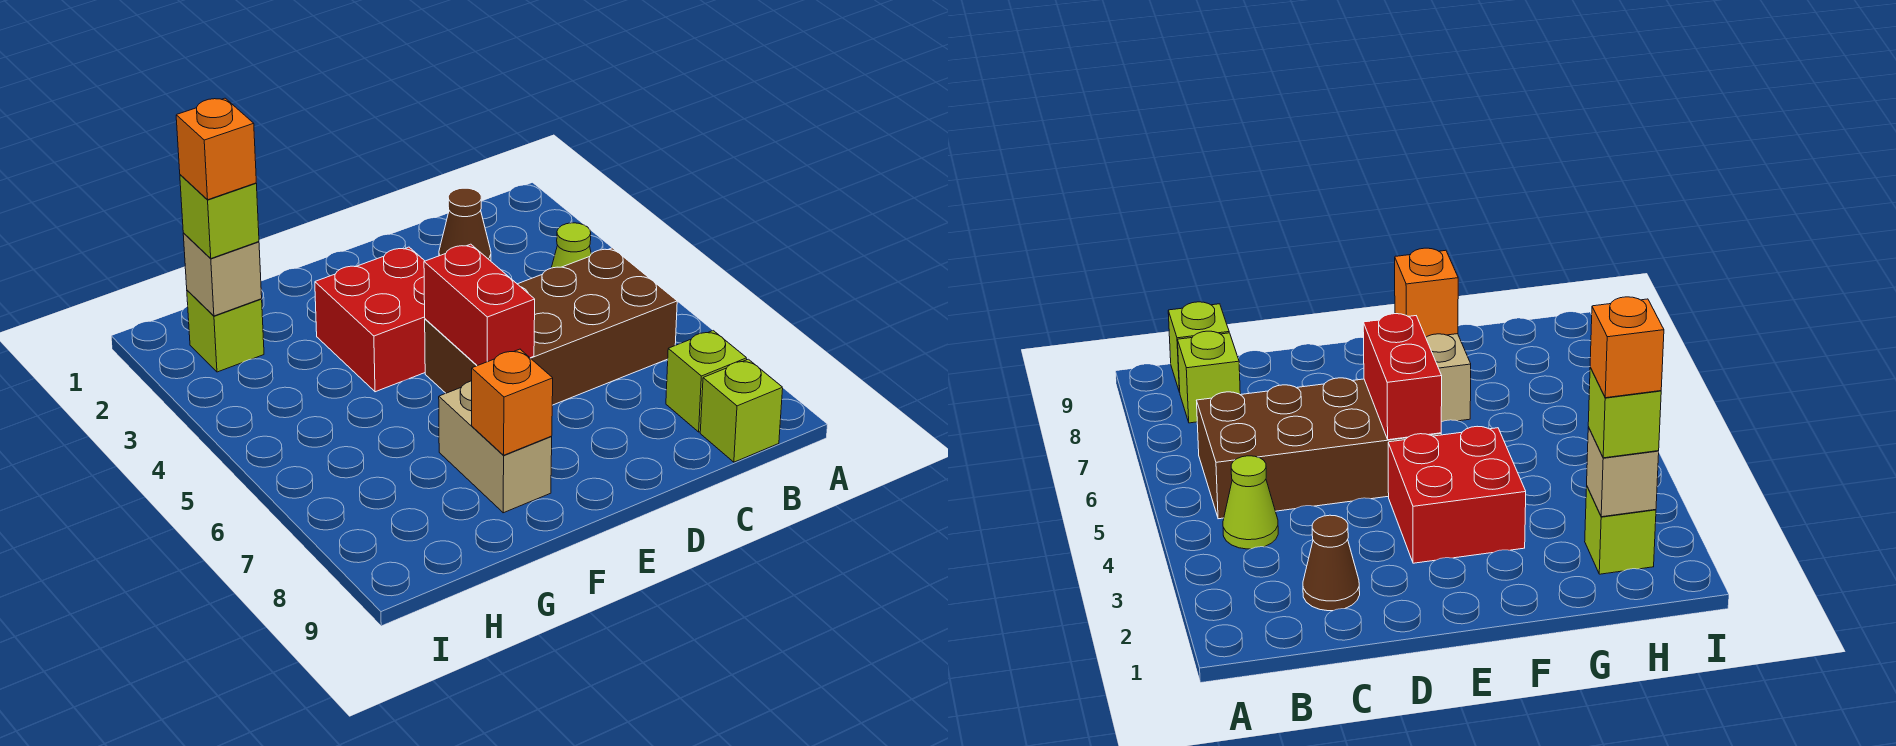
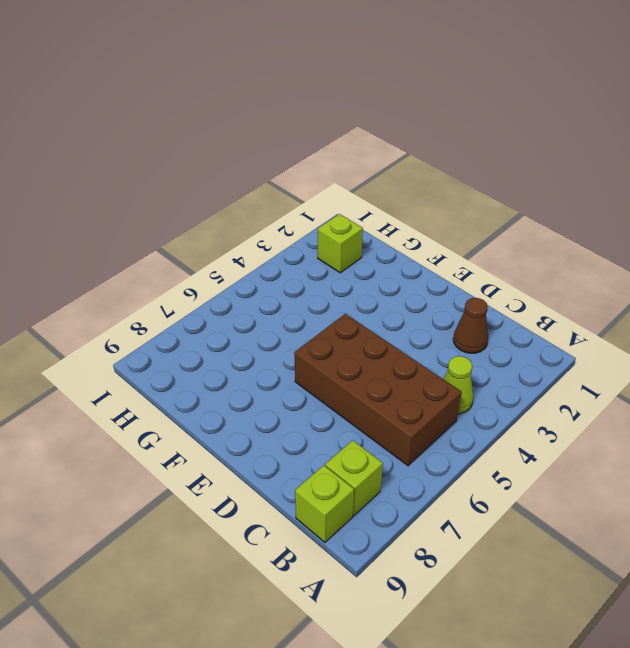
none -> red brick E3:F4 level 1
none -> tan brick F7:F8 level 1
none -> red brick E5:E6 level 2

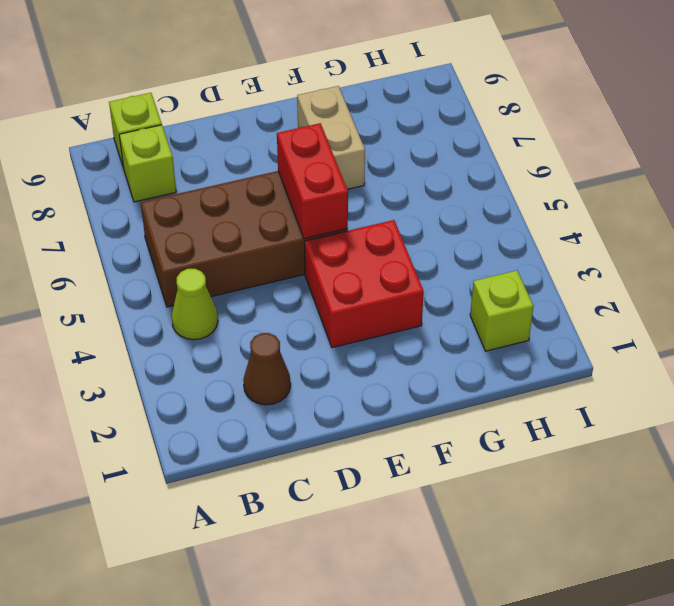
none -> orange brick F8 level 2
none -> tan brick H2 level 2
none -> lime brick H2 level 3

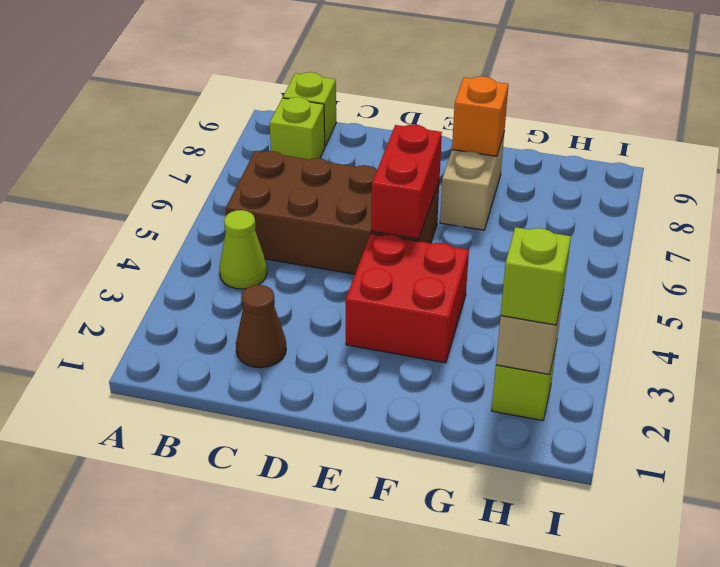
none -> orange brick H2 level 4

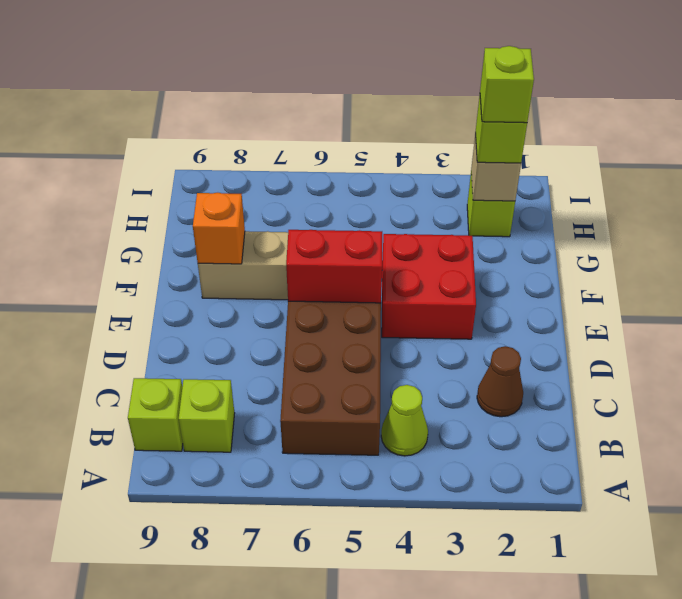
lime brick H2 level 4 -> orange brick H2 level 4

